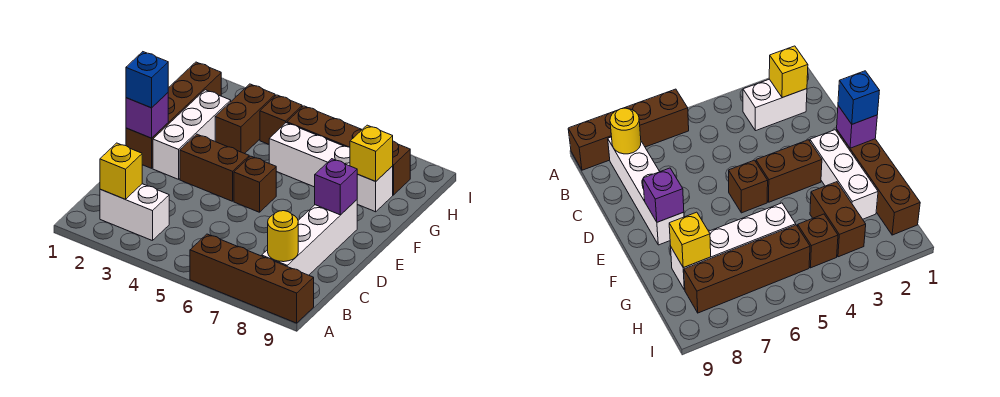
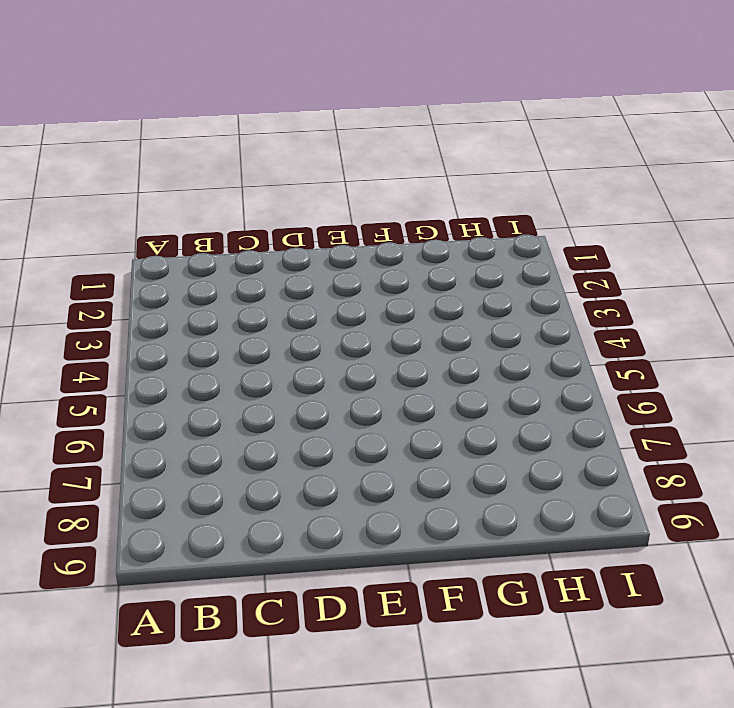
none -> brown brick A6:A9 level 1
none -> white brick B2:B3 level 1
none -> white brick B8:E8 level 1

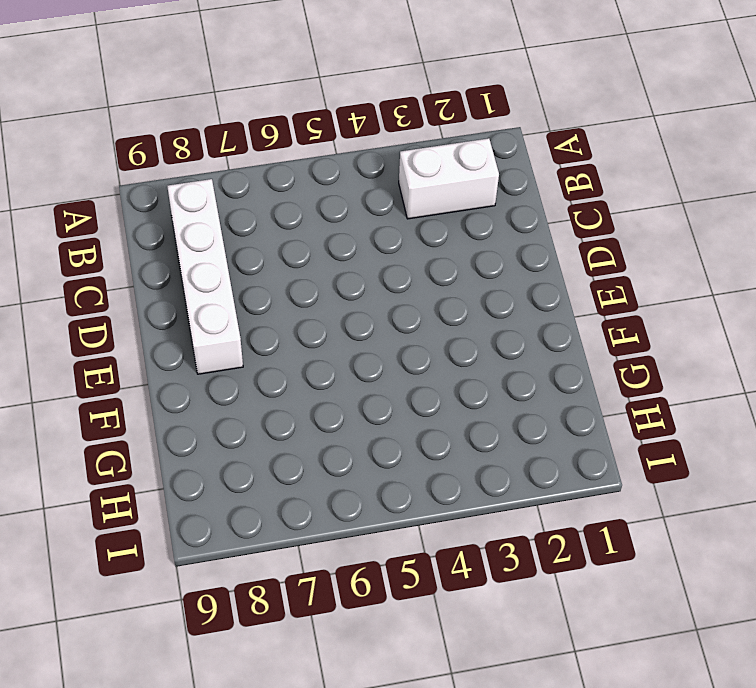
none -> brown brick A6:A9 level 1
none -> brown brick E1:H1 level 1
none -> white brick E2:G2 level 1

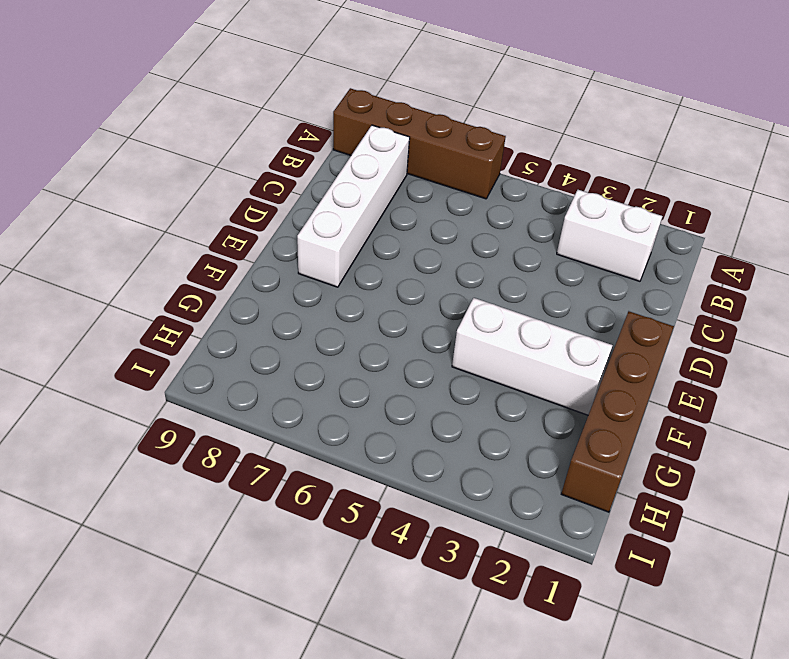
white brick F2:F4 level 1 -> white brick E2:G2 level 1
none -> brown brick E3:E4 level 1
none -> brown brick E5 level 1
none -> brown brick G3:H3 level 1

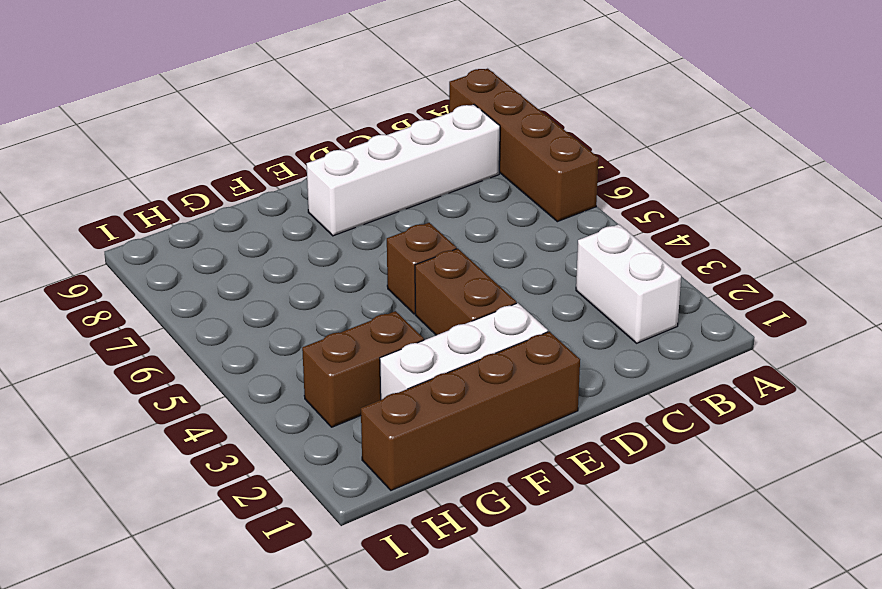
none -> white brick G5:G8 level 1
none -> brown brick H4 level 1
none -> brown brick H5:H8 level 1

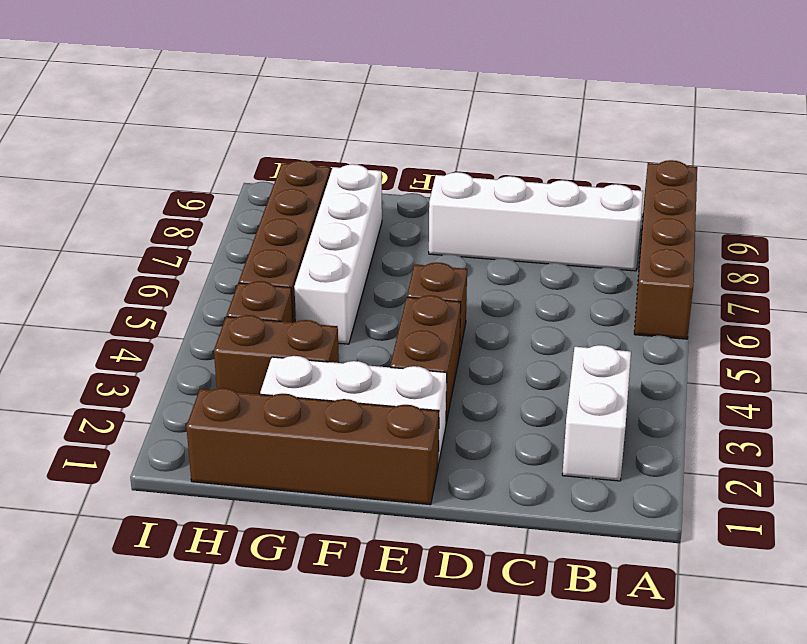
none -> yellow brick B2 level 2
none -> yellow round brick B8 level 2
none -> purple brick E1 level 2

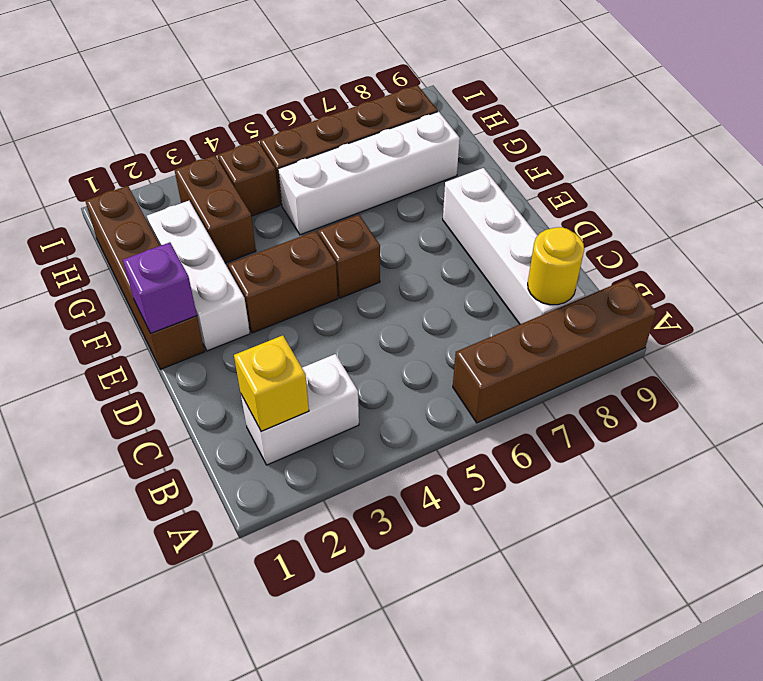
none -> purple brick E8 level 2
none -> yellow brick G8 level 2
none -> blue brick E1 level 3

